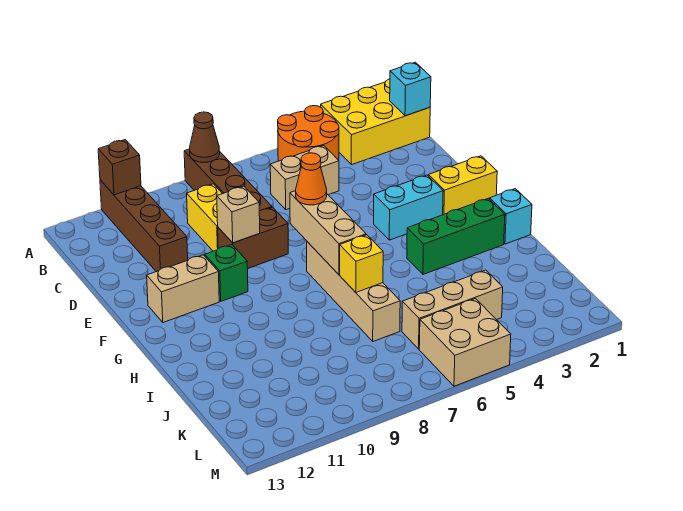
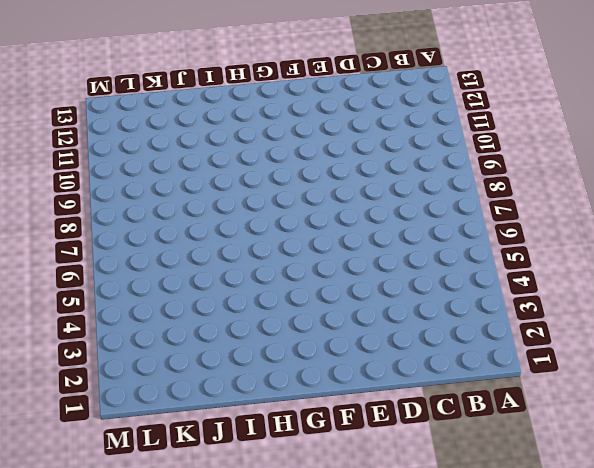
none -> yellow brick A1:B3 level 1
none -> orange round brick A4:B5 level 1
none -> brown brick A8:D8 level 1

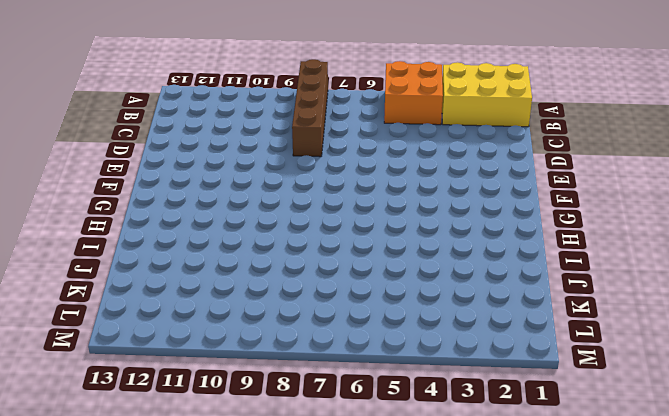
orange brick A4:B5 level 1 -> orange round brick A4:B5 level 1
none -> brown brick A11:D11 level 1
none -> tan brick C5:C6 level 1
none -> yellow brick C9:D9 level 1

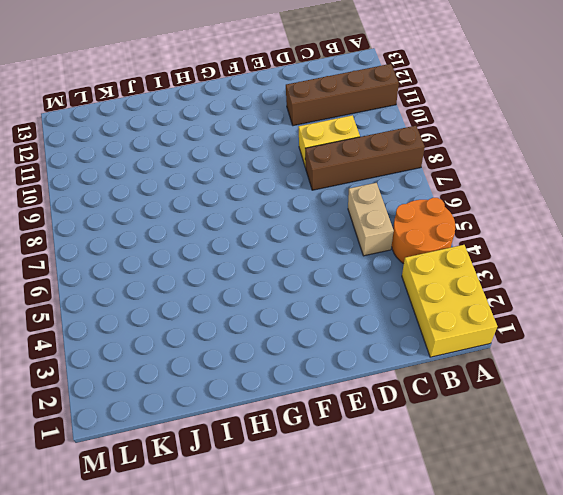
none -> brown brick E8:E9 level 1
none -> yellow brick F1:F2 level 1
none -> cyan brick F3:F4 level 1

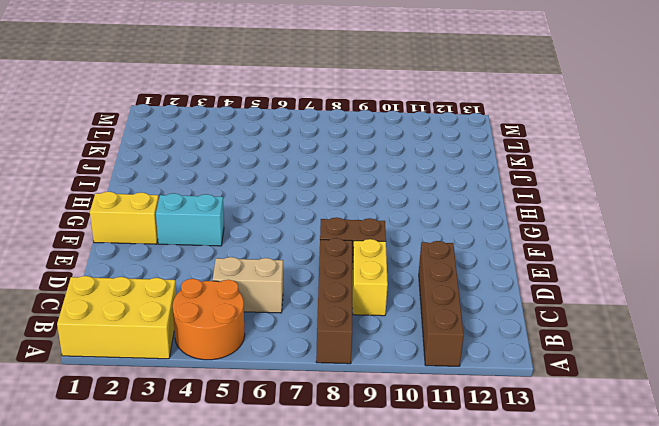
none -> green brick F10 level 1
none -> tan brick F11:F12 level 1
none -> tan brick G7:J7 level 1

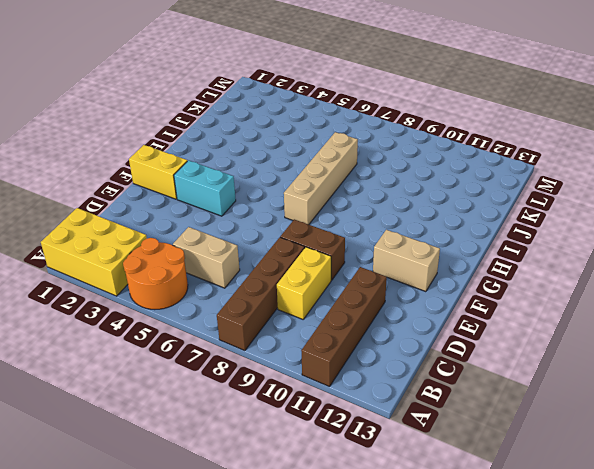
none -> green brick F10 level 1
none -> cyan brick H1 level 1
none -> green brick H2:H4 level 1

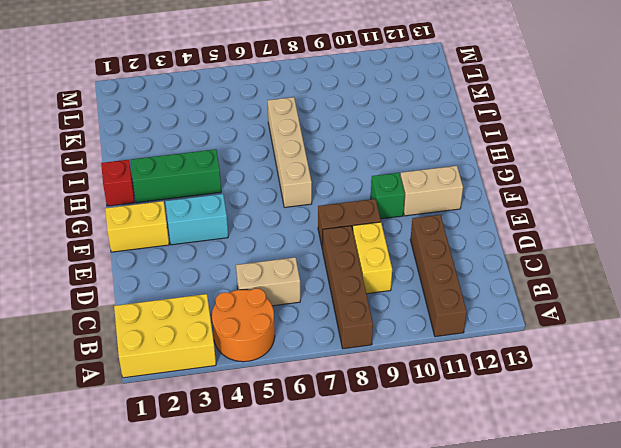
red brick H1 level 1 -> cyan brick H1 level 1
none -> tan brick K4:K6 level 1
none -> tan brick L5:M6 level 1
none -> brown cone A8 level 2

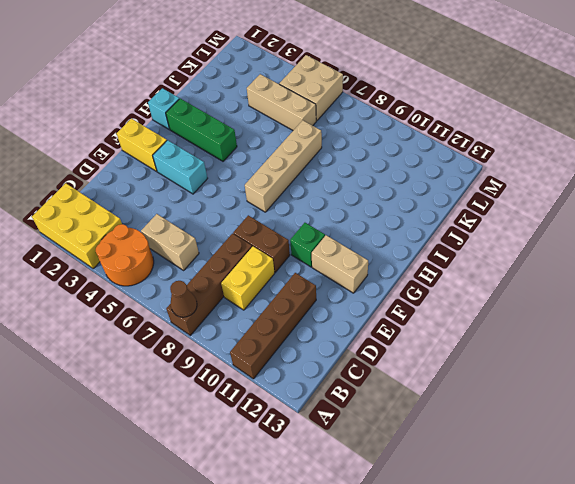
none -> brown brick A11 level 2
none -> cyan brick B1 level 2
none -> tan brick E9 level 2

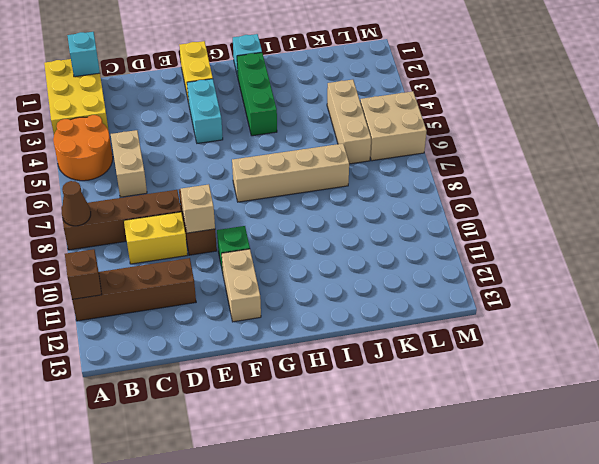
none -> tan brick F7:H7 level 2
none -> yellow brick I7 level 2
none -> orange cone F7 level 3

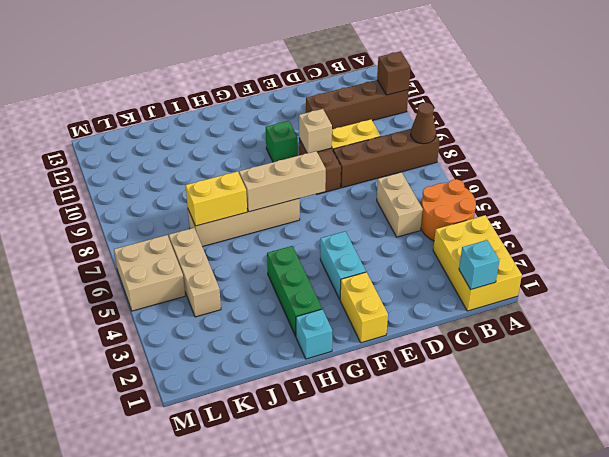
yellow brick I7:J7 level 2 -> yellow brick I7 level 2
none -> tan brick F11:F12 level 1
none -> orange cone F7 level 3

